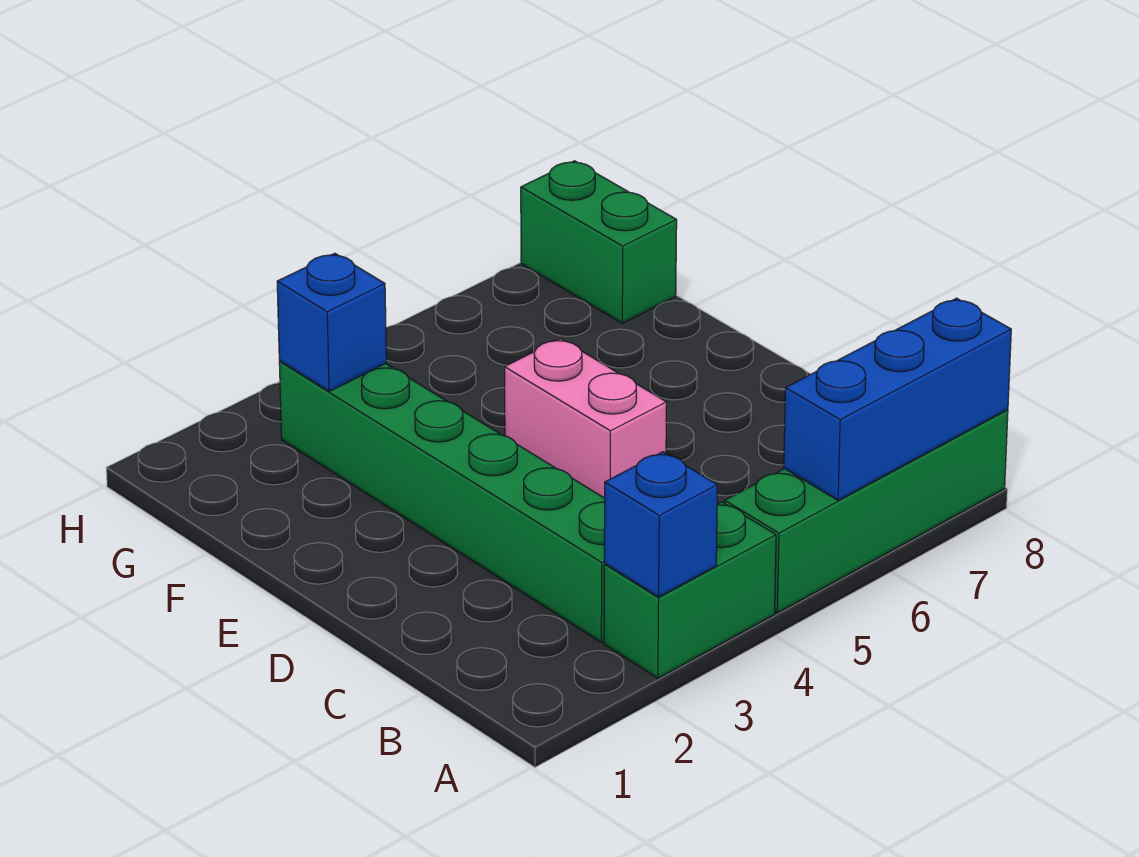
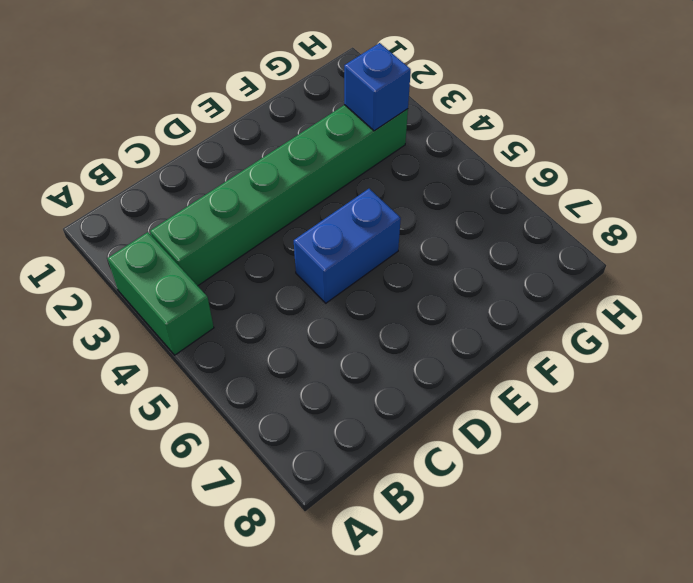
blue brick D5:E5 level 1 -> pink brick D5:E5 level 1
none -> green brick A5:A8 level 1
none -> green brick G8:H8 level 1

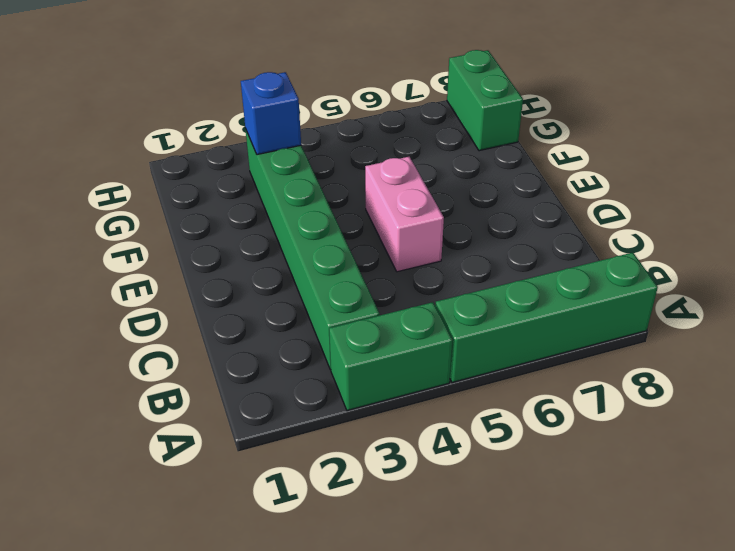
none -> blue brick A3 level 2
none -> blue brick A6:A8 level 2

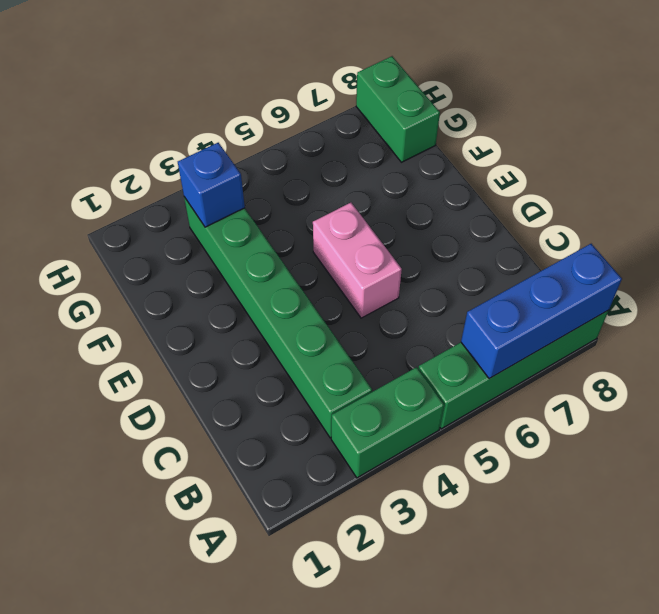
none -> blue brick A3 level 2

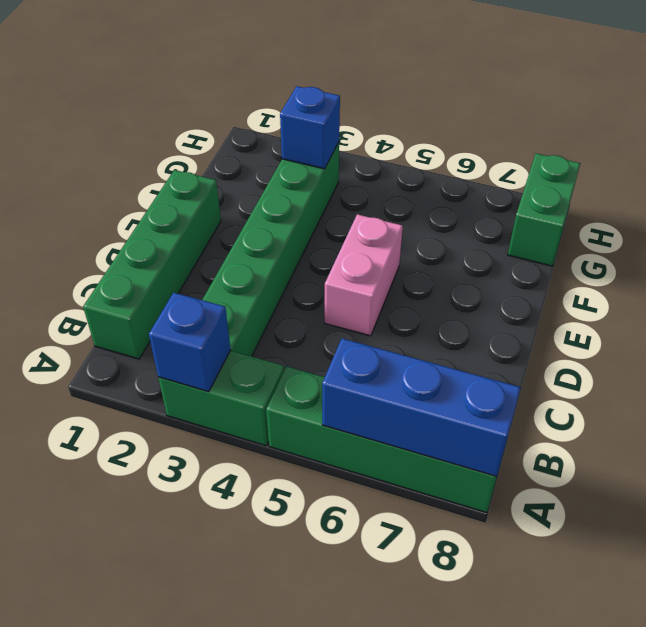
green brick B1:E1 level 1 -> none

